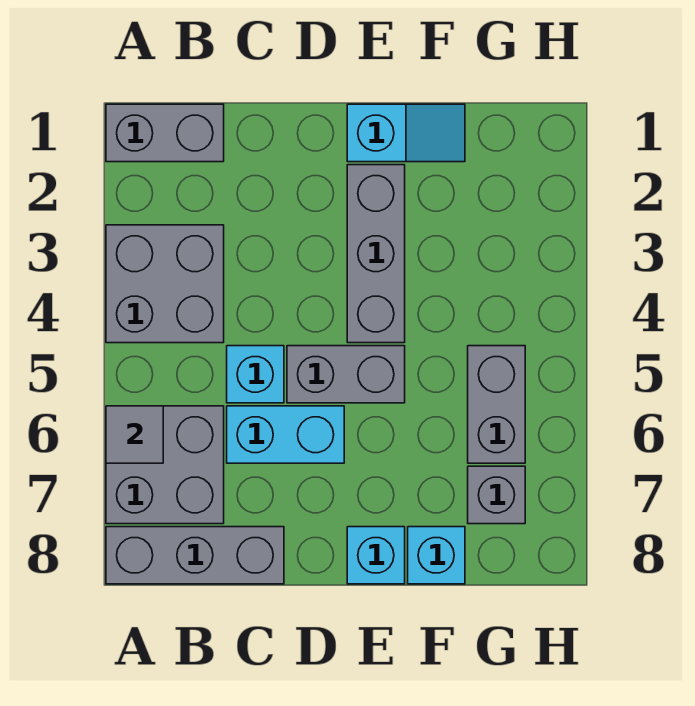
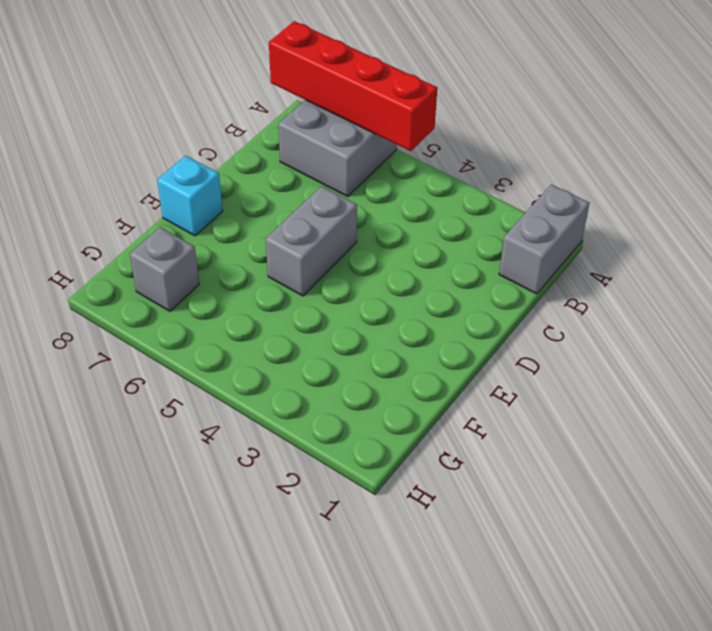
red brick A5:A8 level 2 -> grey tile A6 level 2
none -> grey brick A3:B4 level 1
none -> grey brick A8:C8 level 1
none -> cyan brick C5 level 1

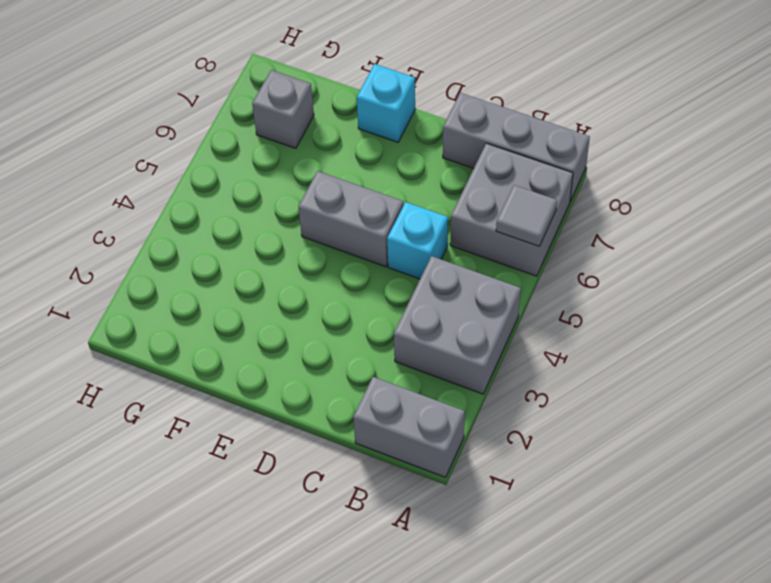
none -> cyan brick C6:D6 level 1
none -> cyan slope E1:F1 level 1 top E
none -> grey brick E2:E4 level 1

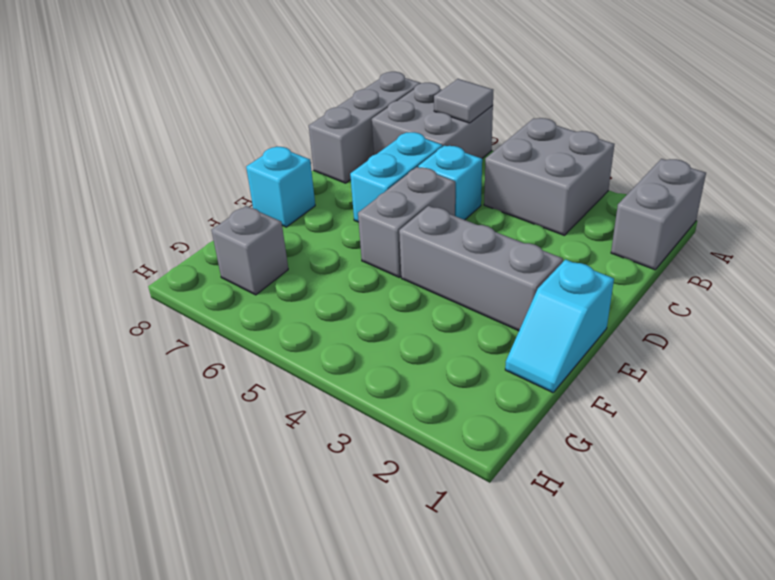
none -> cyan brick F8 level 1
none -> grey brick G5:G6 level 1

